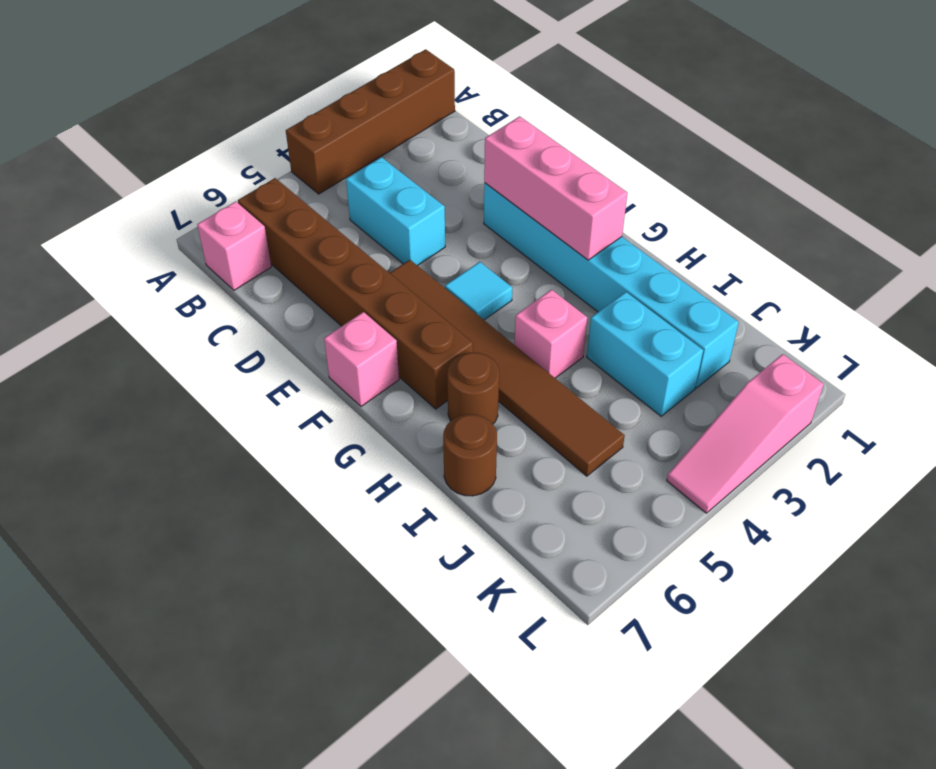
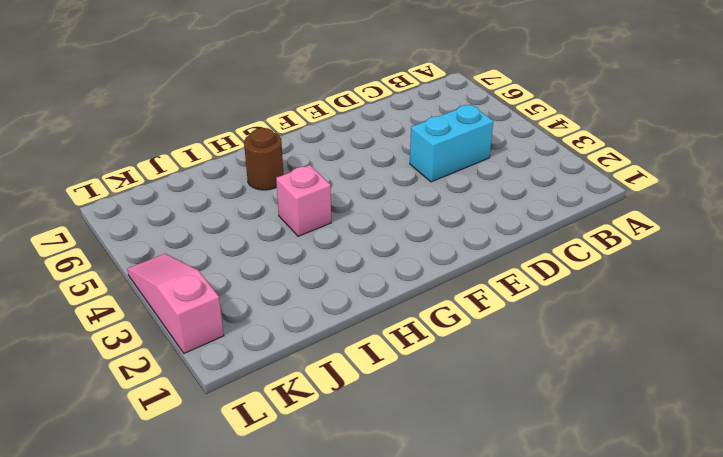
none -> brown brick A1:A4 level 1
none -> brown brick B6:G6 level 1
none -> pink brick B7 level 1

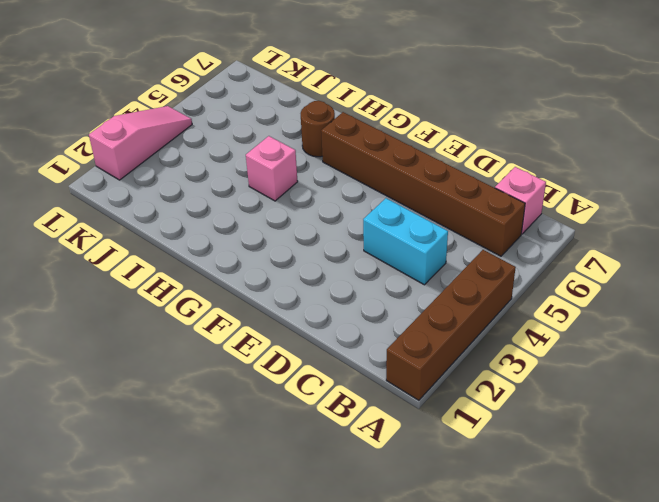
none -> cyan brick E2:J2 level 1
none -> brown tile E5:J5 level 1
none -> cyan tile F4 level 1

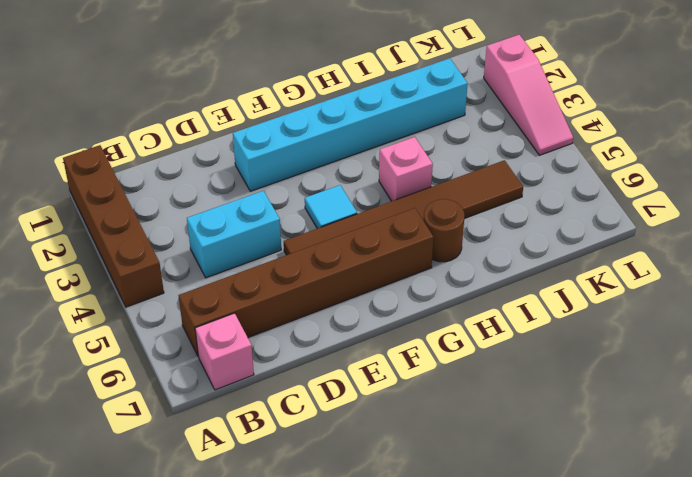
none -> pink brick F7 level 1
none -> cyan brick I3:J3 level 1
none -> brown round brick I7 level 1

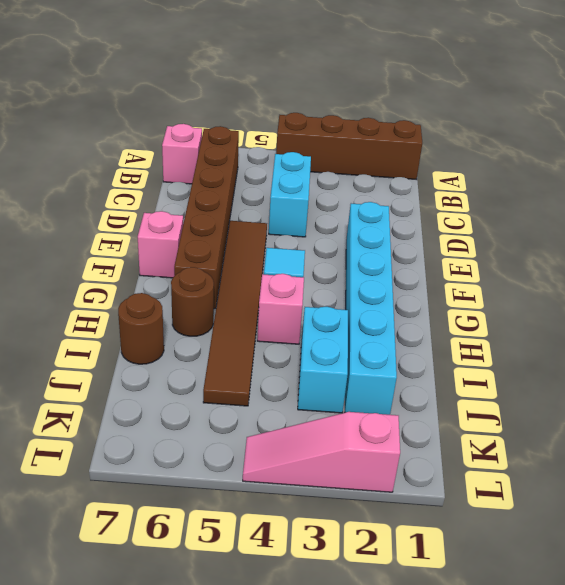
none -> pink brick E2:G2 level 2

